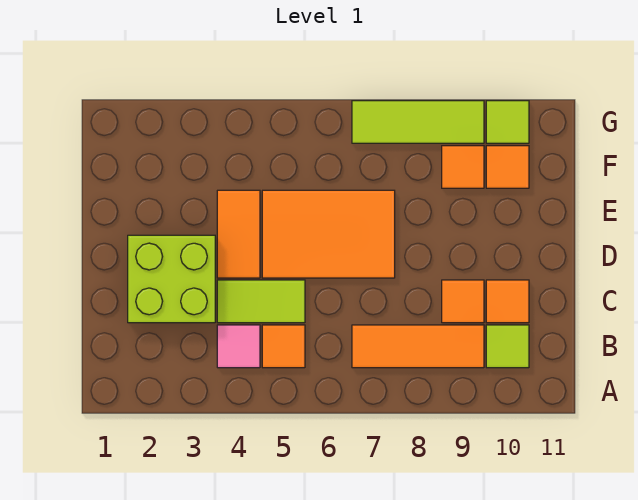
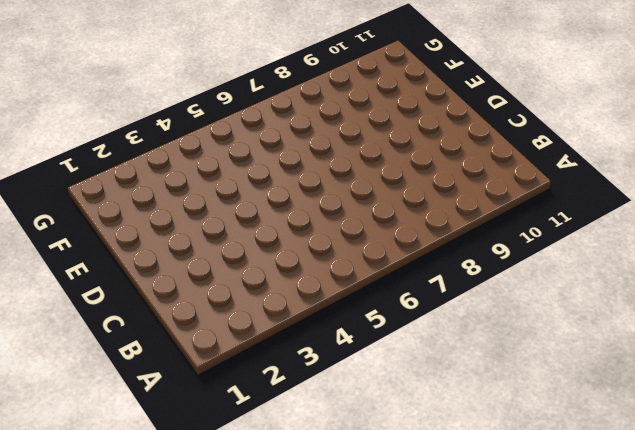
none -> pink tile B4 level 1
none -> orange tile B5 level 1
none -> orange tile B7:B9 level 1

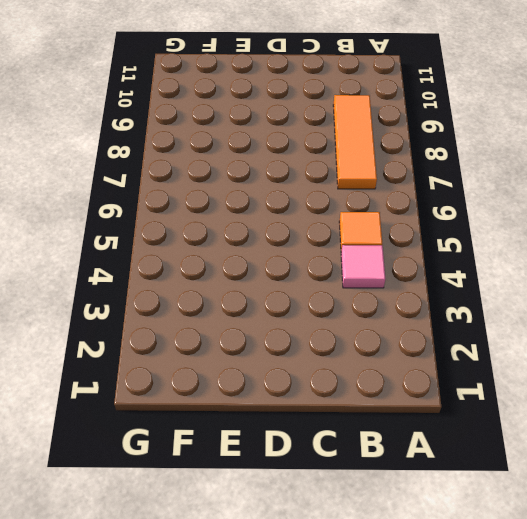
none -> lime tile B10 level 1
none -> lime brick C2:D3 level 1
none -> lime tile C4:C5 level 1

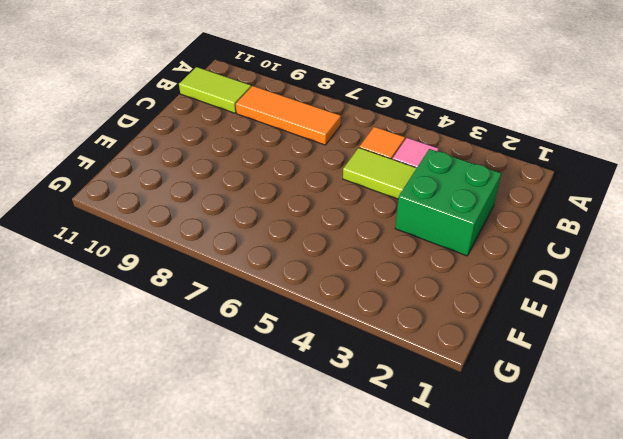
lime tile B10:B11 level 1 -> lime tile B10 level 1
green brick C2:D3 level 1 -> lime brick C2:D3 level 1
none -> orange tile C9 level 1
none -> orange tile C10 level 1
none -> orange tile D4:E4 level 1

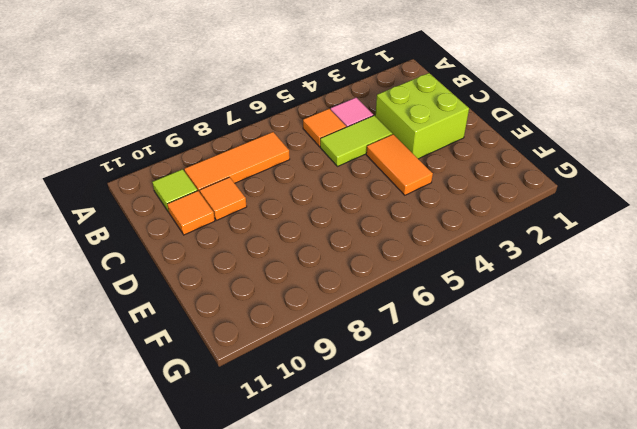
none -> orange tile D5:E7 level 1
none -> orange tile F9 level 1
none -> orange tile F10 level 1

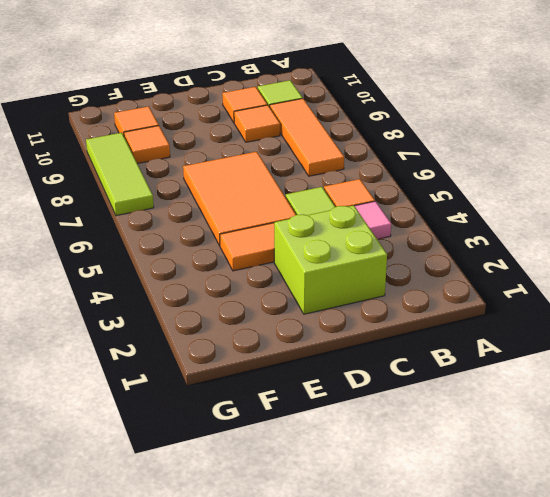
none -> lime tile G10 level 1

